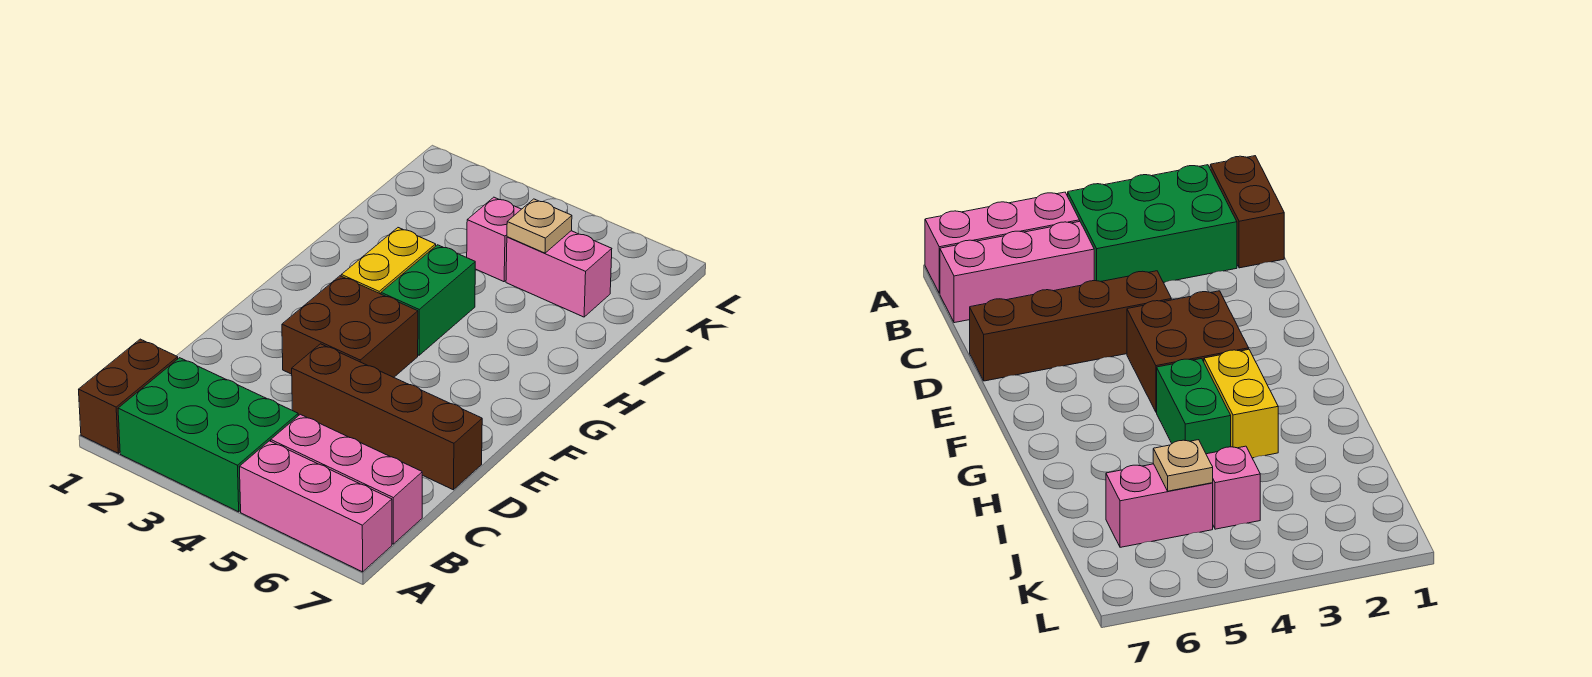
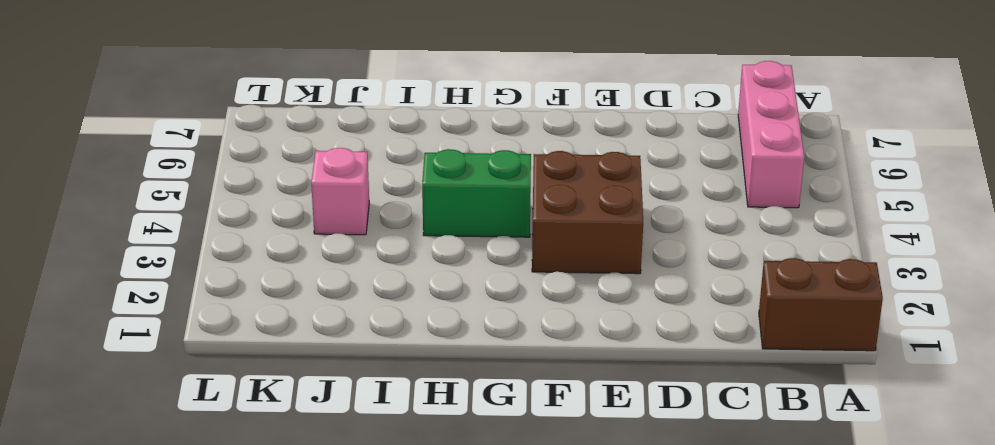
none -> green brick A2:B4 level 1
none -> pink brick A5:A7 level 1

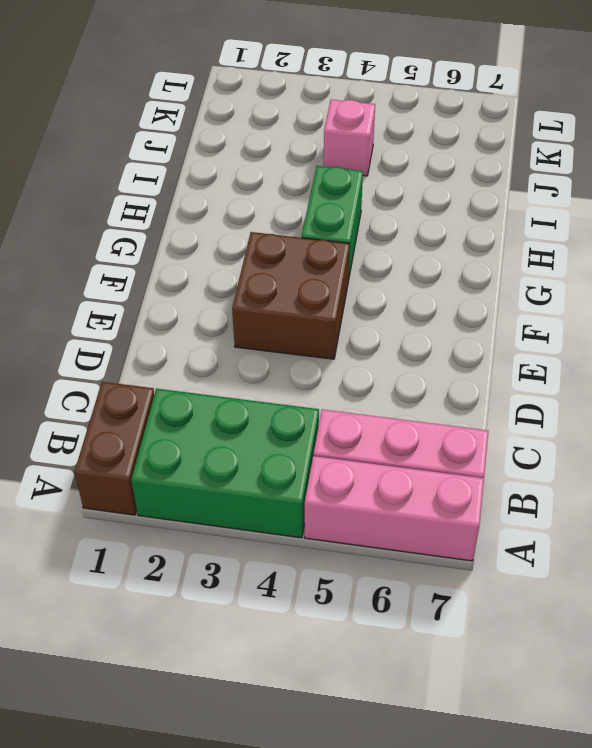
none -> brown brick D4:D7 level 1
none -> yellow brick G3:H3 level 1

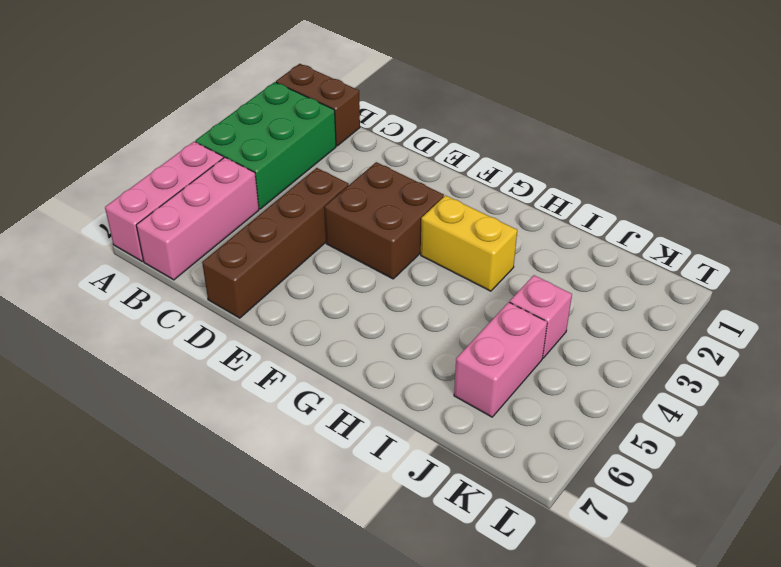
none -> green brick G4:H4 level 1
none -> tan plate J5 level 2

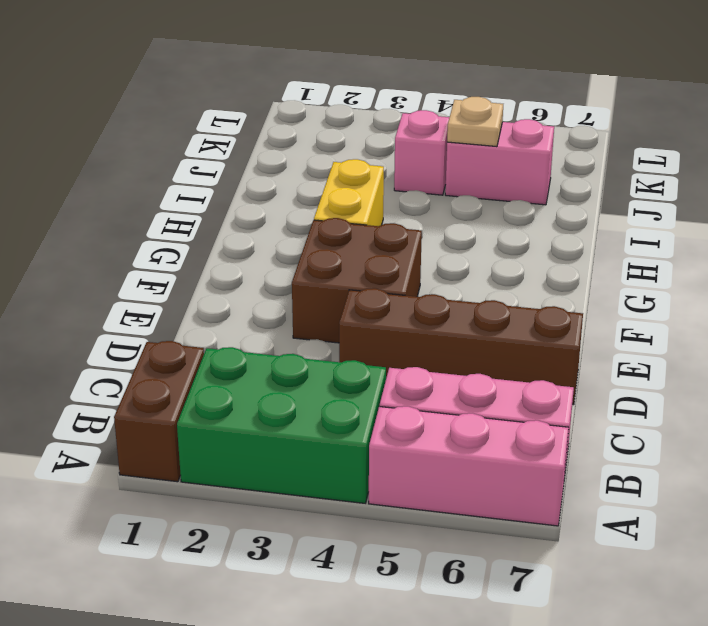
none -> green brick G4:H4 level 1

